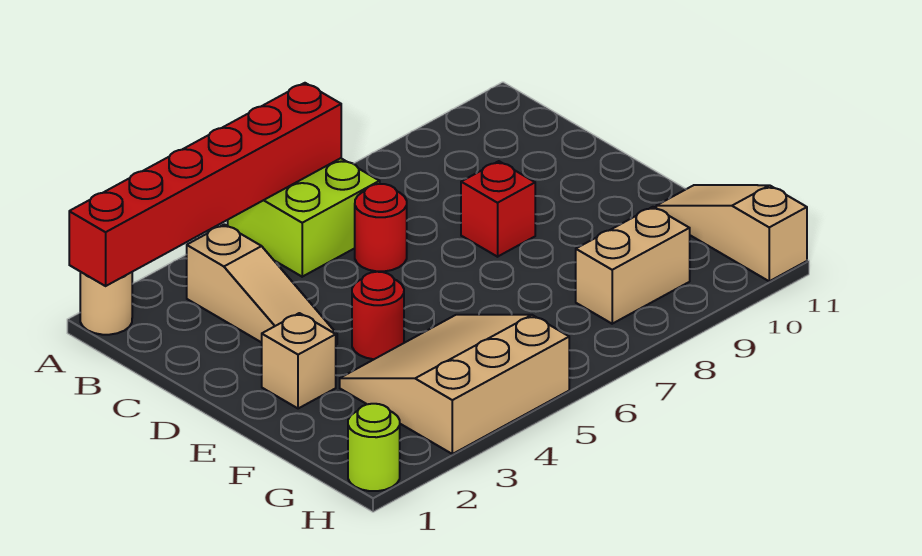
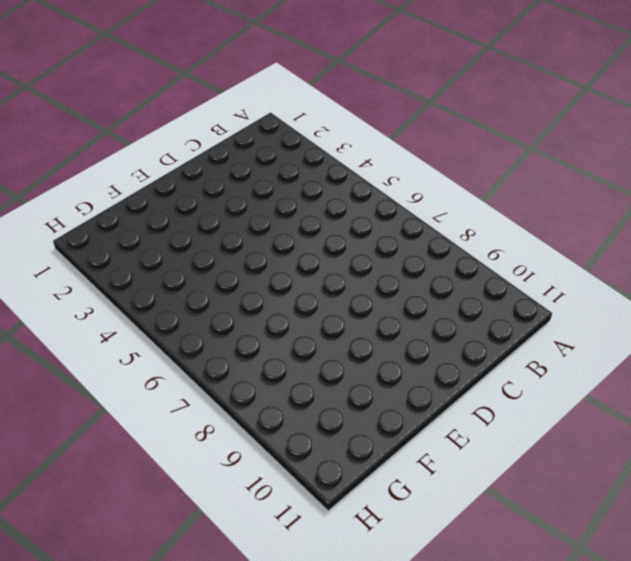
none -> tan round brick A1 level 1
none -> lime brick A5:B6 level 1
none -> tan slope B3:D3 level 1 top B

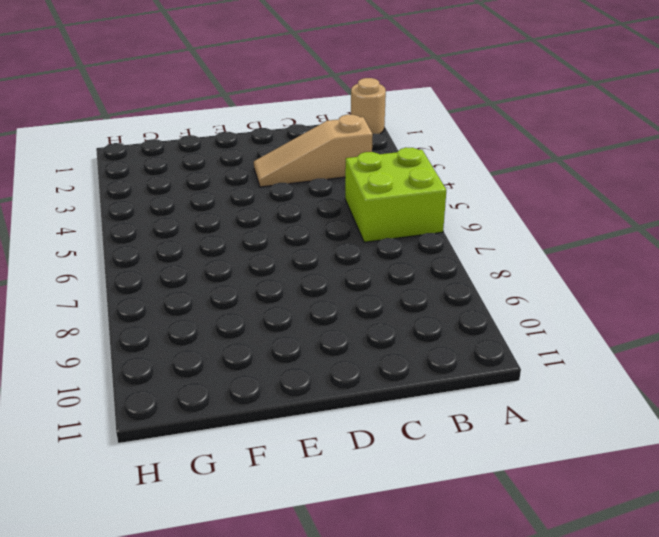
none -> red round brick C6 level 1
none -> red brick D8 level 1
none -> tan brick E2 level 1

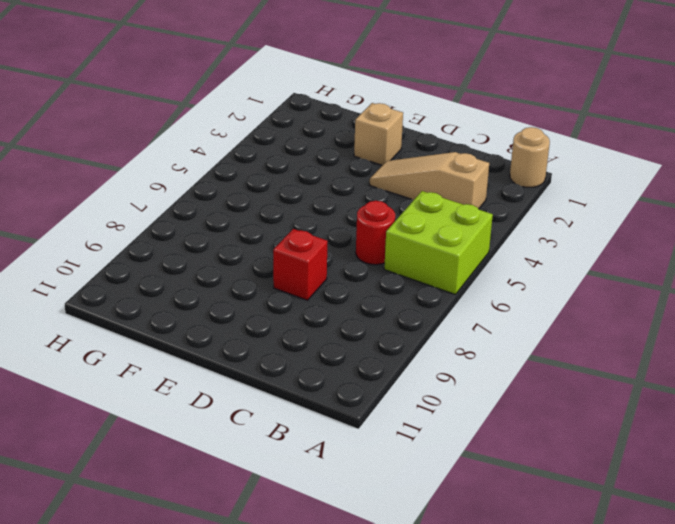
none -> red round brick E4 level 1
none -> tan slope F3:H5 level 1 top H
none -> tan slope F11:H11 level 1 top H

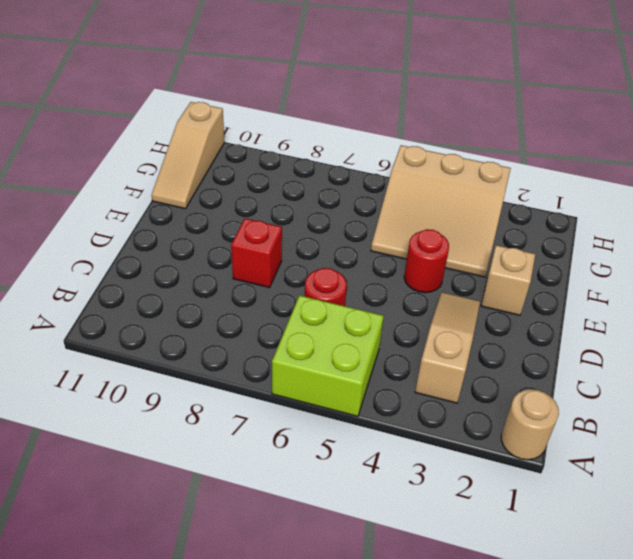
none -> tan brick G8:G9 level 1
none -> lime round brick H1 level 1
none -> red brick A1:A6 level 2

